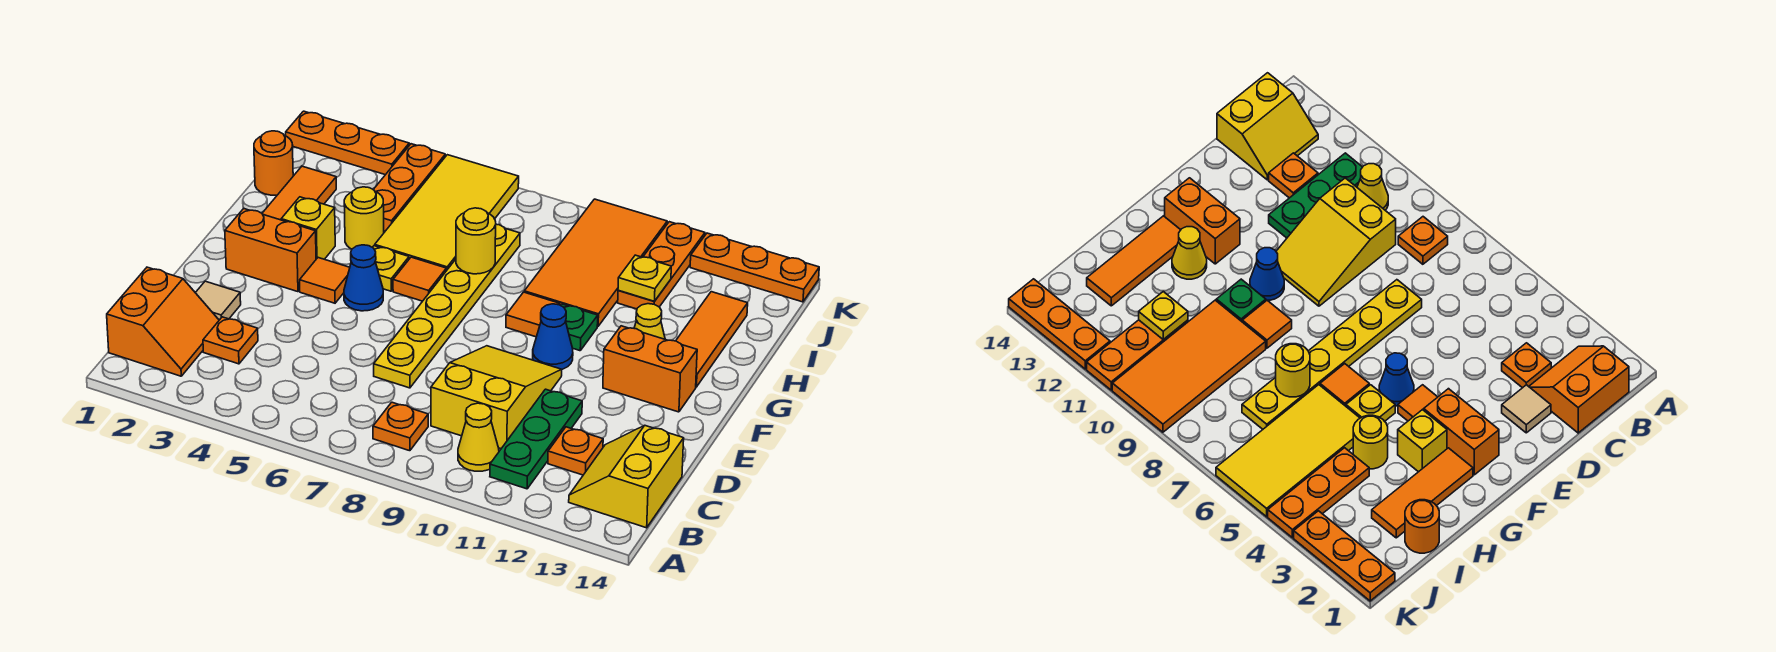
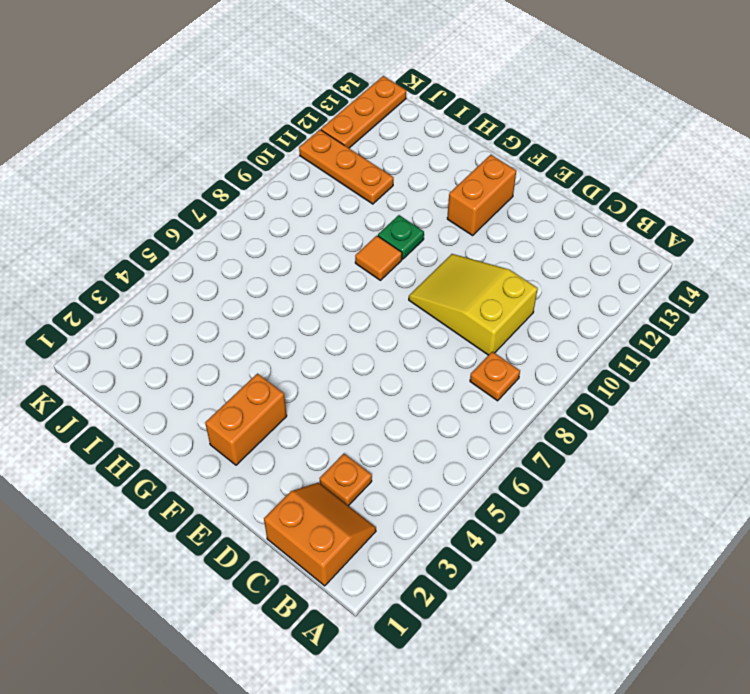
none -> yellow cone B10 level 1
none -> green plate B11:D11 level 1
none -> yellow slope B13:C14 level 1 top 14
none -> orange plate C12 level 1

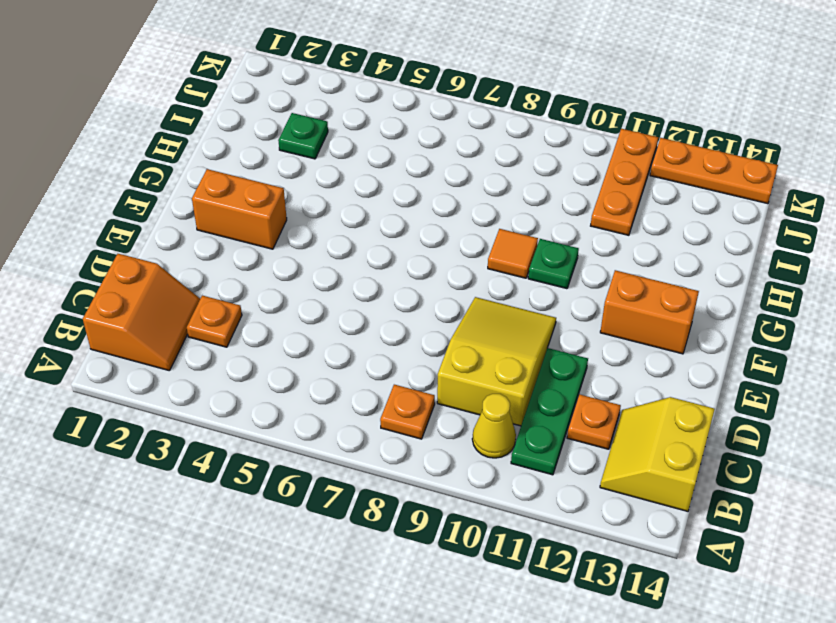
green plate I3 level 1 -> none
none -> tan tile D2 level 1
none -> yellow plate D7:I7 level 1
none -> orange tile F4 level 1
none -> blue cone F5 level 1

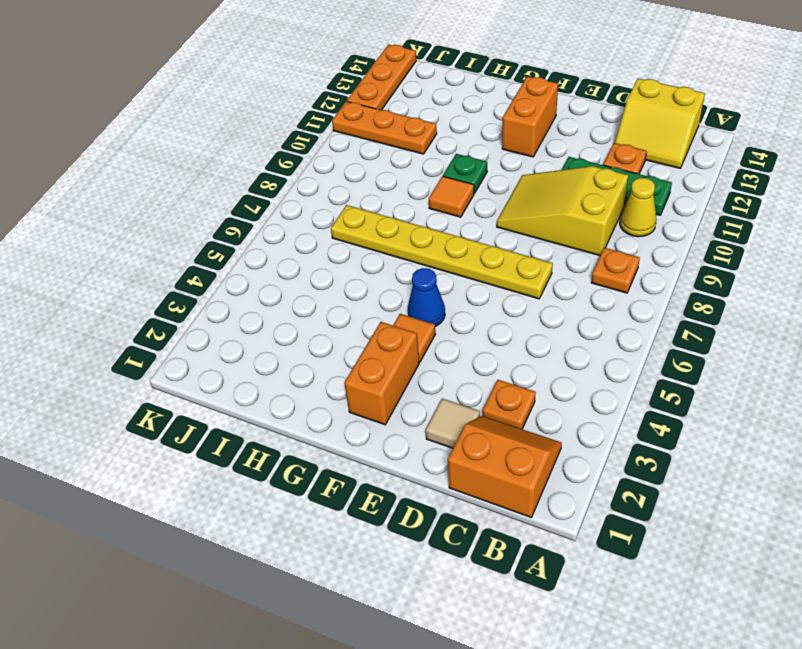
none -> blue cone F10 level 1
none -> orange tile G2:I2 level 1
none -> yellow brick G3 level 1
none -> yellow plate G5 level 1

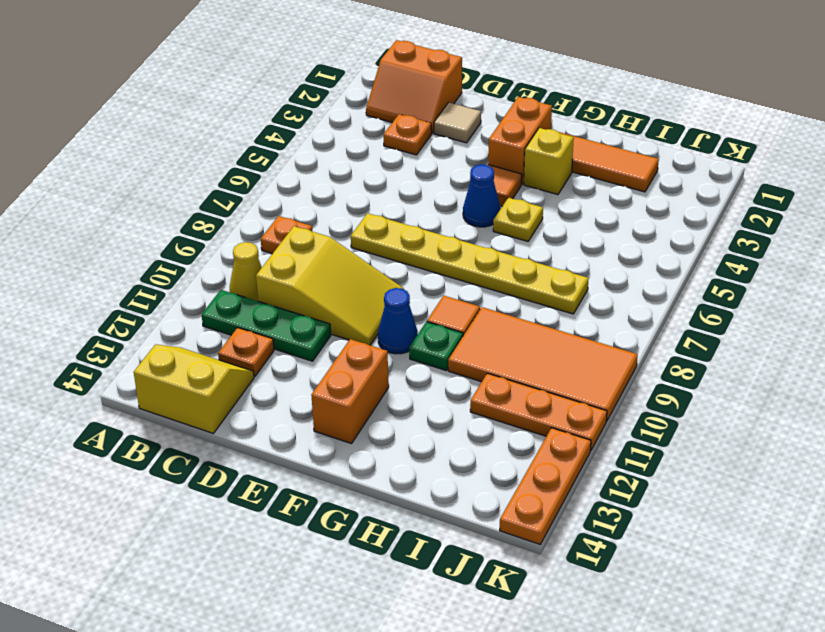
none -> orange tile G6 level 1
none -> yellow cone G12 level 1
none -> orange tile G13:I13 level 1
none -> yellow round brick H4 level 1

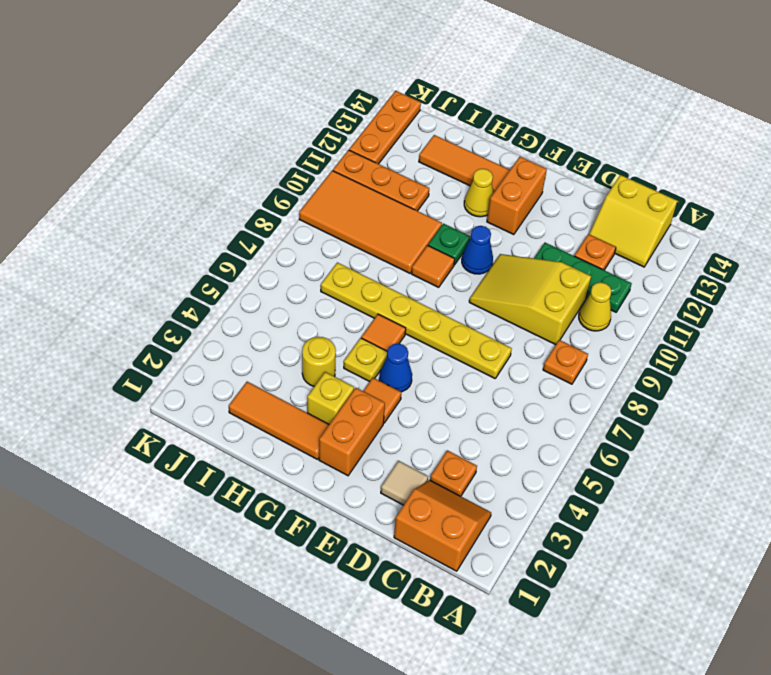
none -> yellow tile H5:K6 level 1
none -> orange round brick I1 level 1
none -> orange plate I4:K4 level 1
none -> orange plate K1:K3 level 1

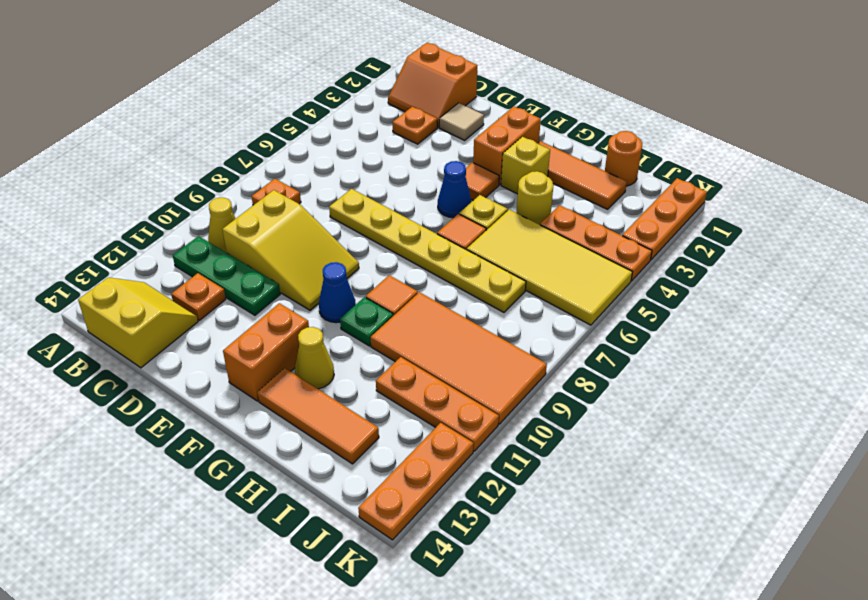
none -> yellow round brick H7 level 2
none -> yellow plate I11 level 2

